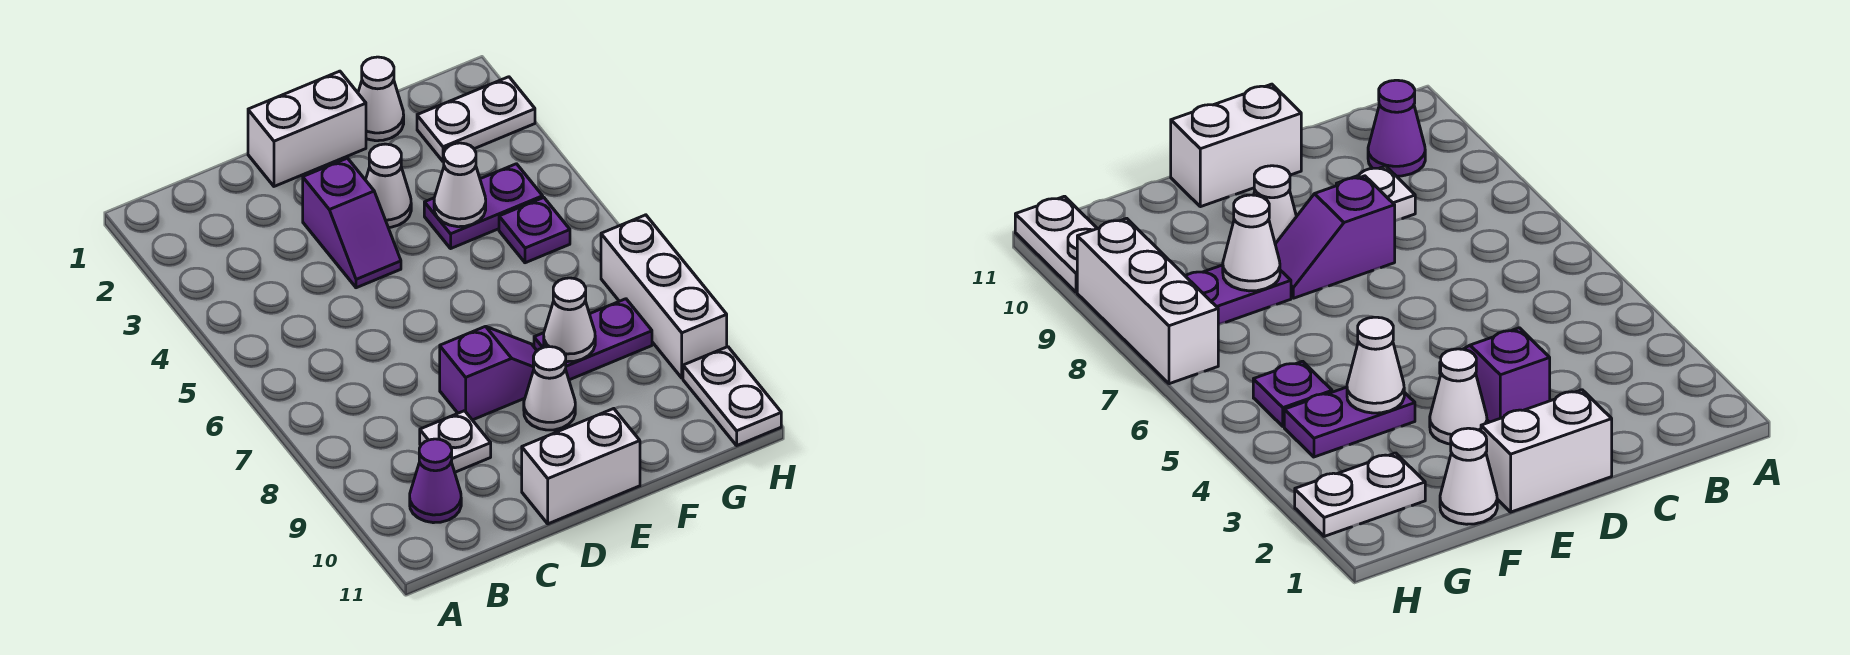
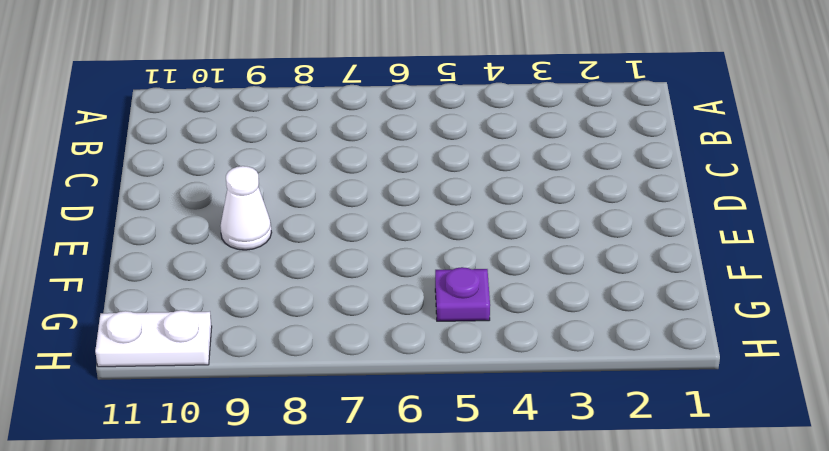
none -> purple cone B10 level 1
none -> white plate C9 level 1
none -> white brick D1:E1 level 1

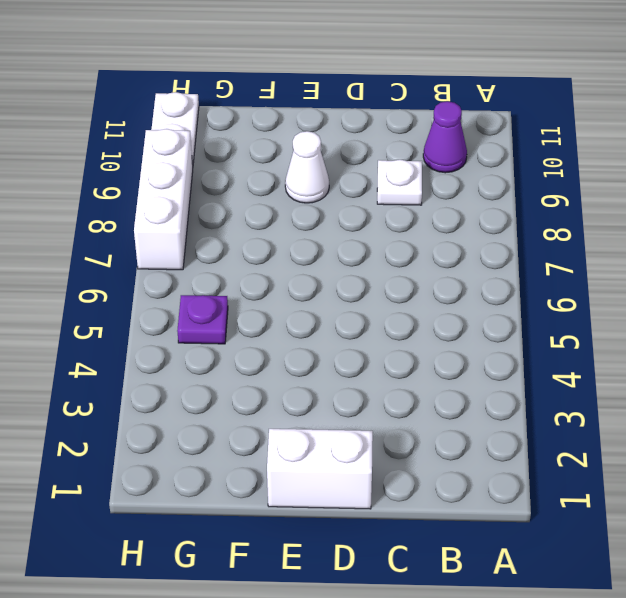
none -> purple slope D3:D4 level 1 top 3
none -> purple slope D8:E8 level 1 top D
none -> white brick D11:E11 level 1

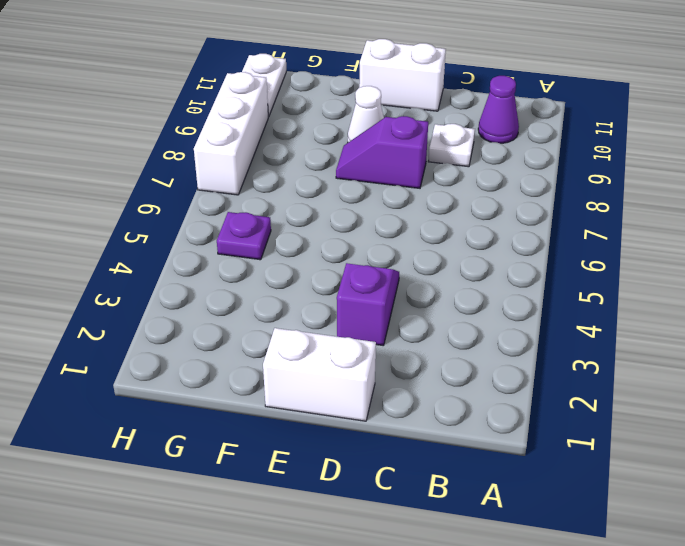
none -> white cone E3 level 1
none -> white cone F1 level 1
none -> purple plate F4:G4 level 1

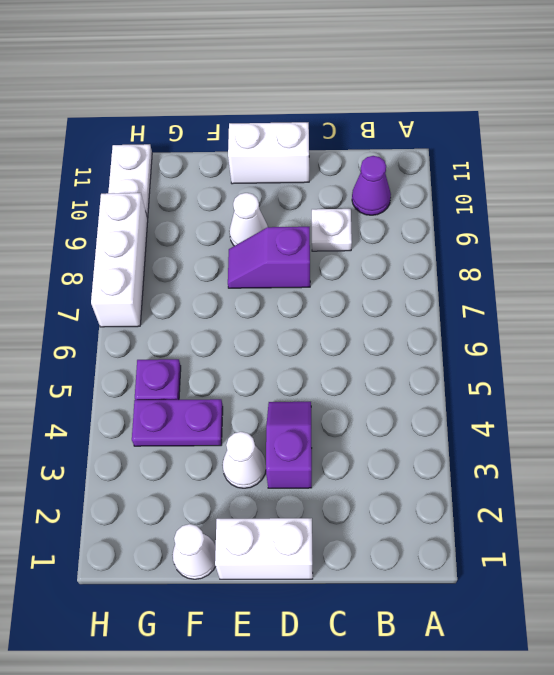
none -> purple plate F8:G8 level 1
none -> white plate G2:H2 level 1
none -> white cone F4 level 2

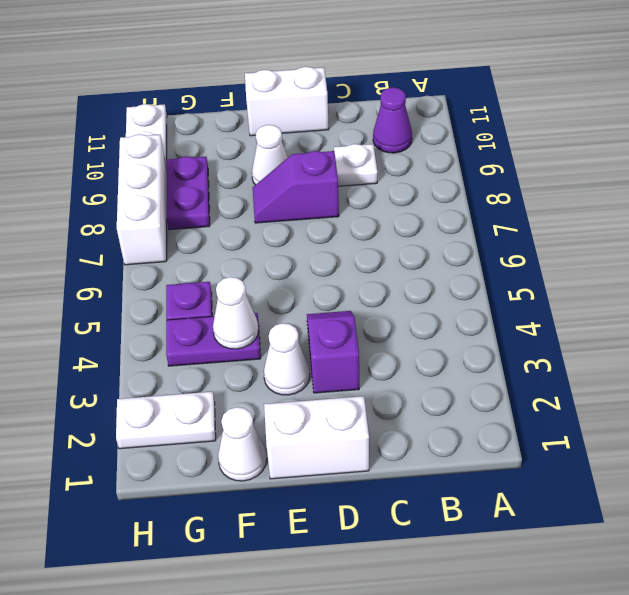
purple plate G8:G9 level 1 -> purple plate F8:G8 level 1
none -> white cone F8 level 2

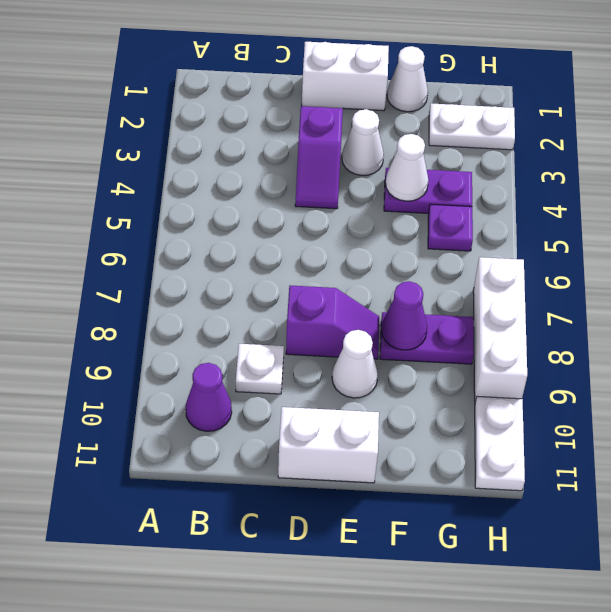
purple cone F8 level 2 -> white cone F8 level 2

